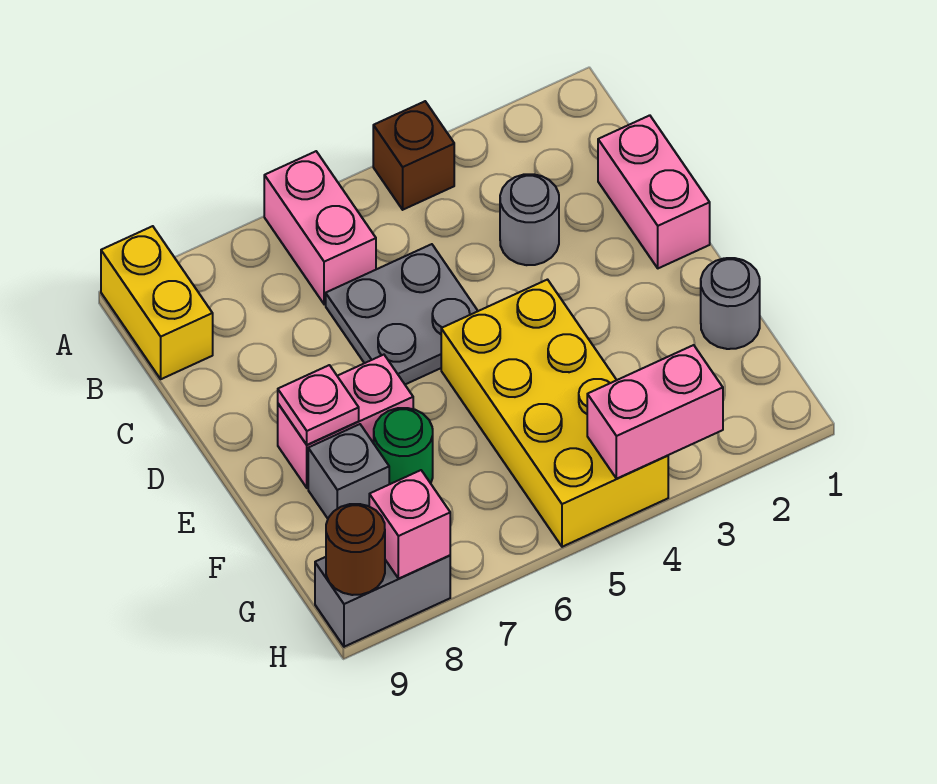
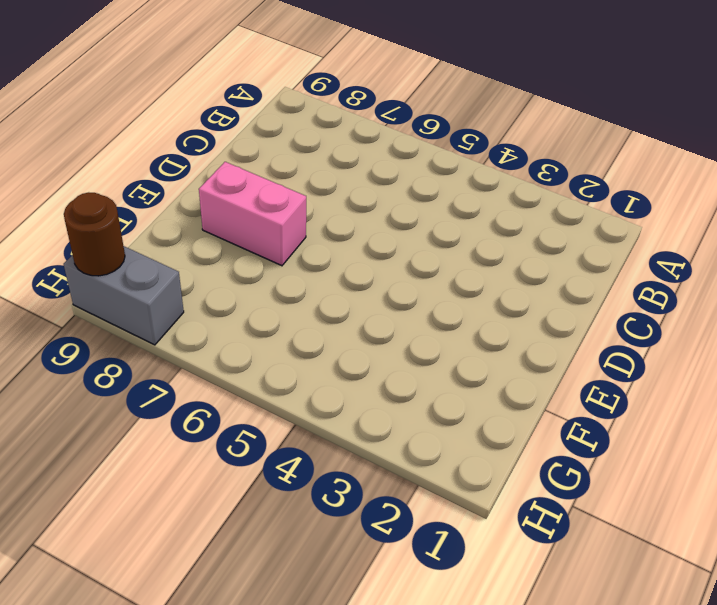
none -> brown brick A4 level 1
none -> pink brick A6:B6 level 1
none -> yellow brick A9:B9 level 1

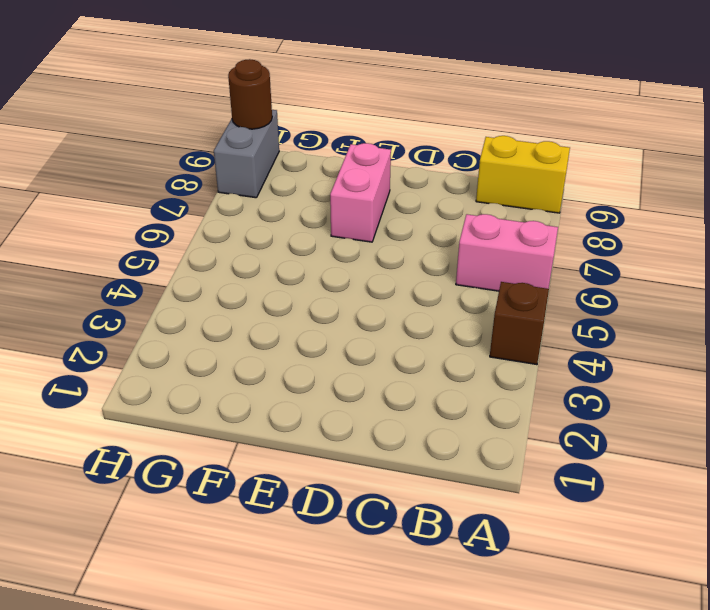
none -> pink brick C1:D1 level 1
none -> grey round brick C3 level 1
none -> grey plate C5:D6 level 1

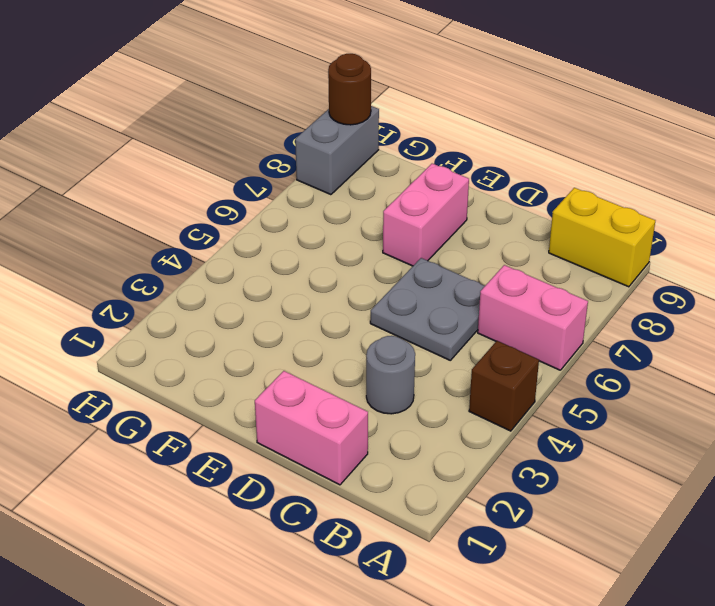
none -> yellow brick E4:H5 level 1
none -> grey round brick F1 level 1
none -> green round brick F7 level 1

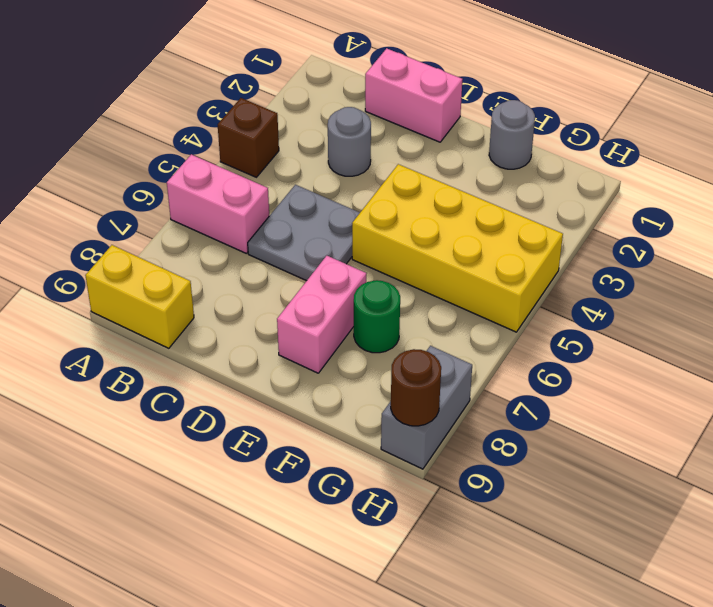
none -> grey brick F8 level 1
none -> pink plate E8 level 2
none -> pink brick H3:H4 level 2

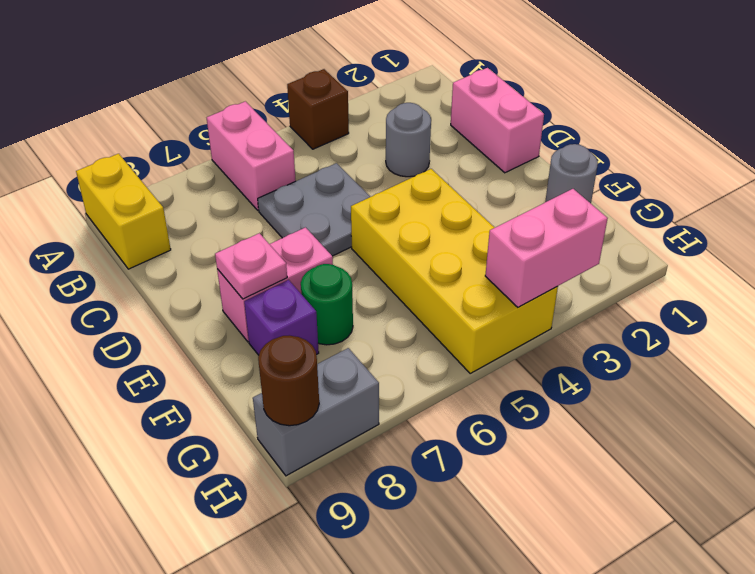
purple brick F8 level 1 -> grey brick F8 level 1
none -> pink brick H8 level 2

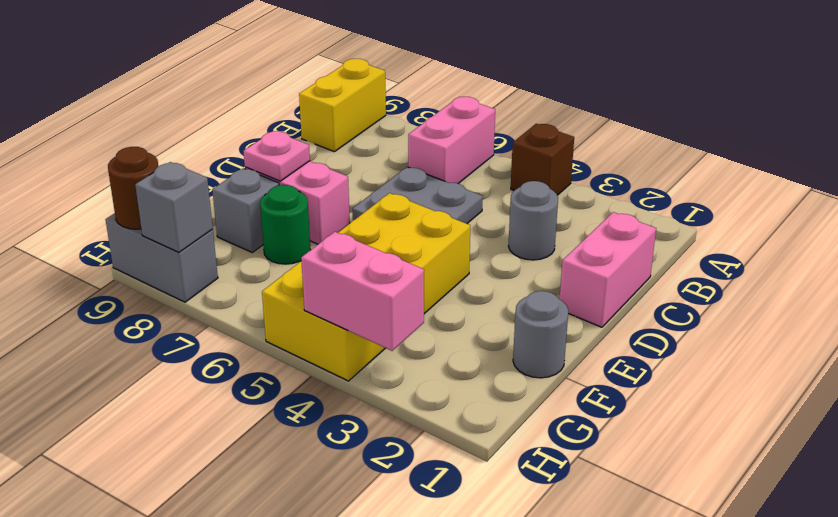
grey brick H8 level 2 -> pink brick H8 level 2

